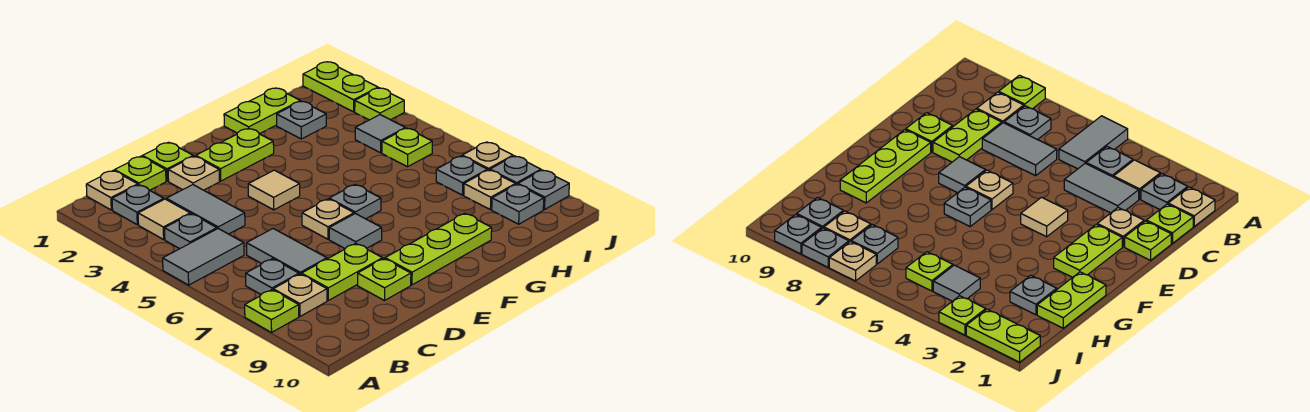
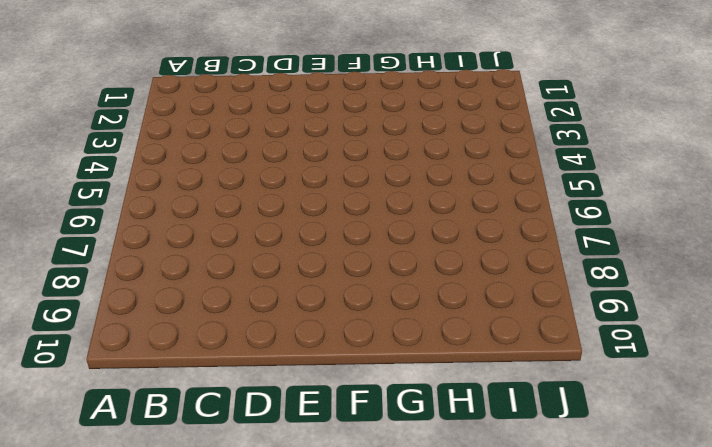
none -> grey tile A5:B5 level 1
none -> lime plate A8 level 1
none -> tan plate B1 level 1
none -> grey plate B2 level 1

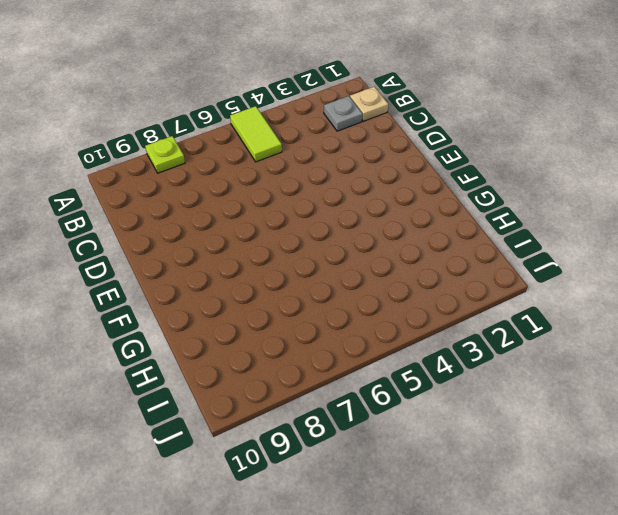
lime tile A5:B5 level 1 -> grey tile A5:B5 level 1
none -> tan tile B3 level 1
none -> grey plate B4 level 1
none -> grey plate B7 level 1
none -> tan plate B8 level 1

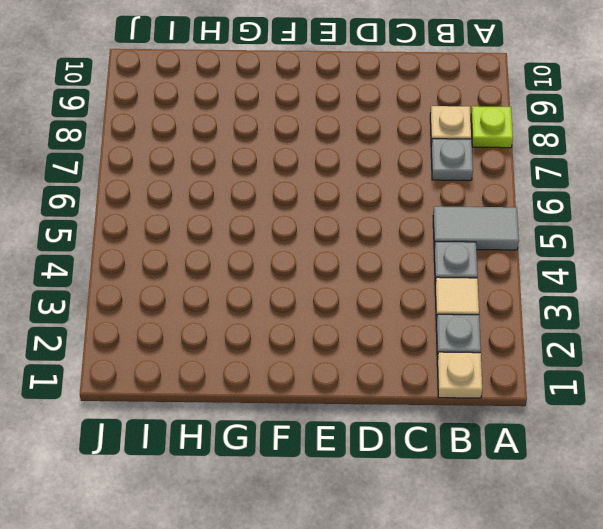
none -> lime plate C1 level 1
none -> grey tile C3:C4 level 1
none -> grey tile C6:C7 level 1
none -> lime plate C8:D8 level 1

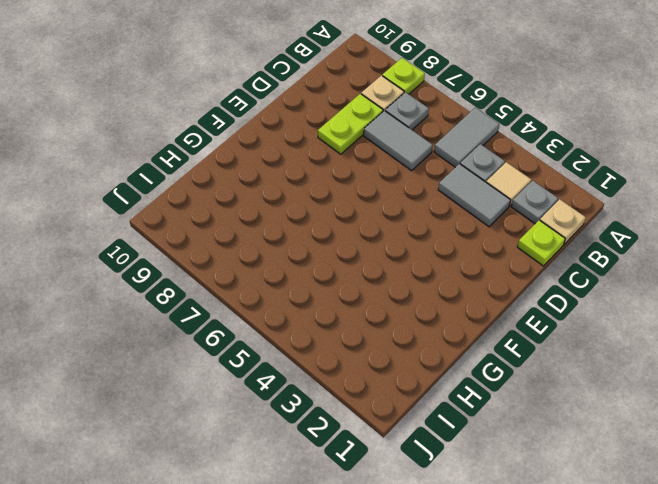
none -> lime plate D1 level 1
none -> tan plate D2 level 1
none -> lime plate D9 level 1
none -> lime plate E2:F2 level 1

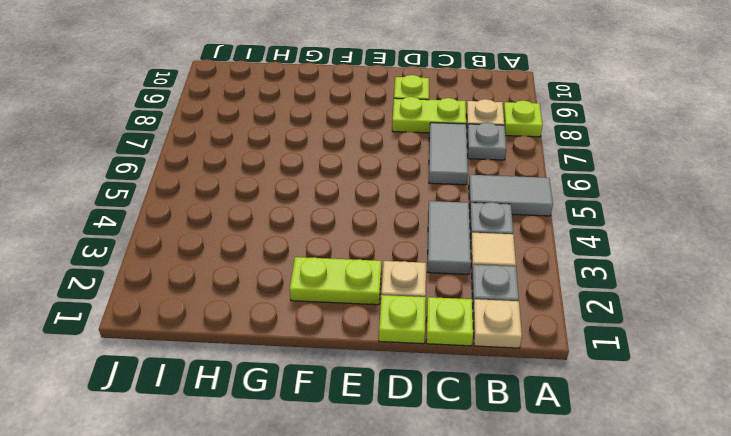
none -> tan tile E4 level 1
none -> tan plate E6 level 1
none -> grey tile E7 level 1
none -> lime plate E9:G9 level 1

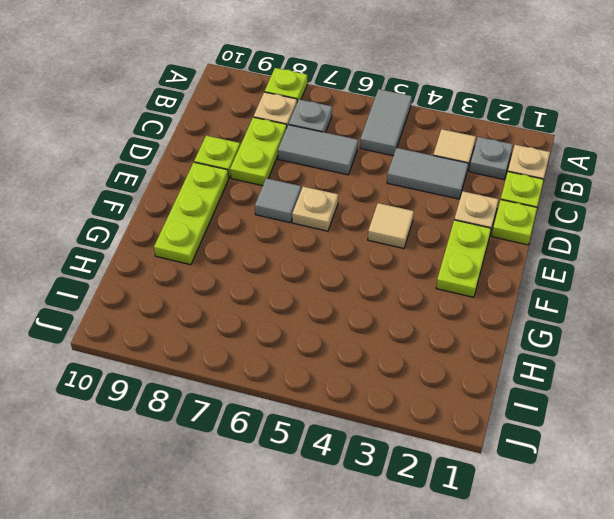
none -> grey plate B4 level 1
none -> grey plate F6 level 1
none -> lime plate G1:H1 level 1
none -> grey plate H2 level 1

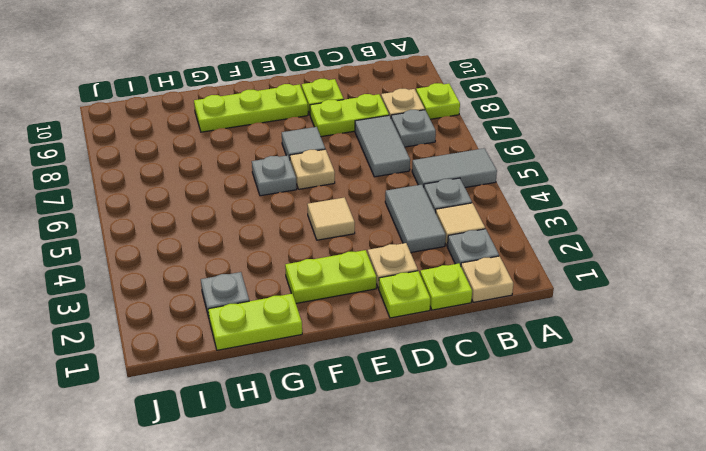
none -> grey tile I4 level 1
none -> lime plate I5 level 1
none -> grey plate I7 level 1
none -> tan plate I8 level 1

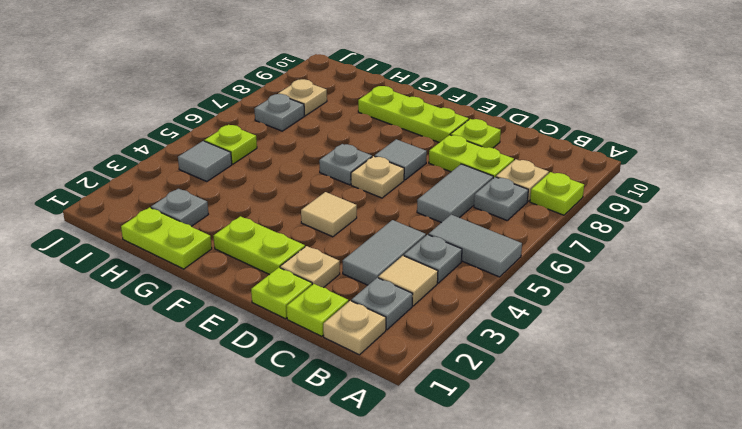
none -> grey plate I9 level 1
none -> lime plate J1:J2 level 1
none -> lime plate J3 level 1
none -> tan plate J7 level 1

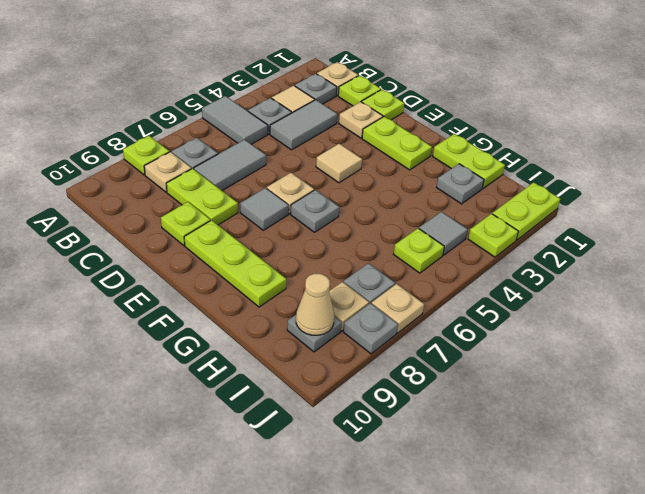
tan cone I9 level 2 -> none
none -> grey plate J9 level 1

